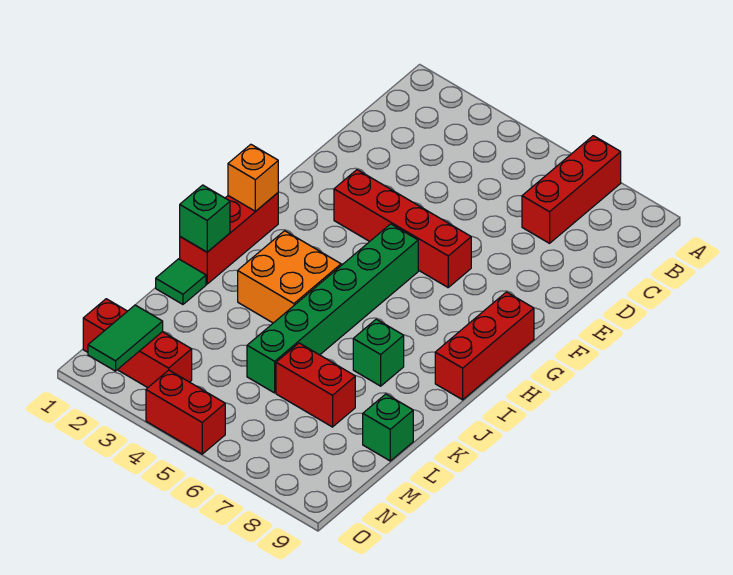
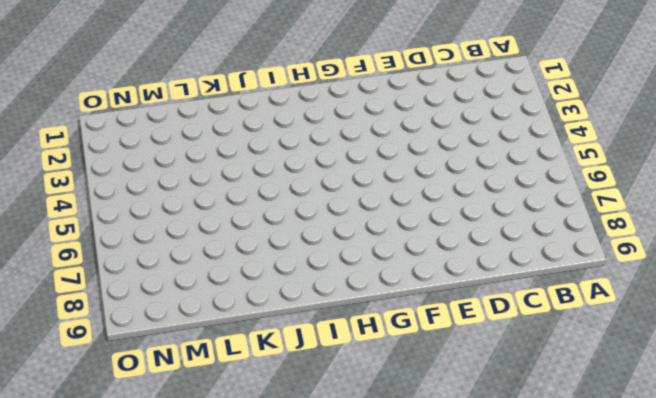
none -> red brick A7:C7 level 1
none -> red brick F3:F6 level 1
none -> green brick G5:L5 level 1

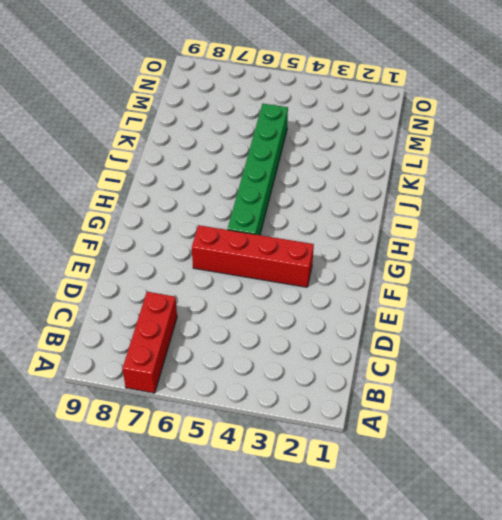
none -> red brick G9:I9 level 1
none -> red brick H1:J1 level 1
none -> orange brick I3:J4 level 1

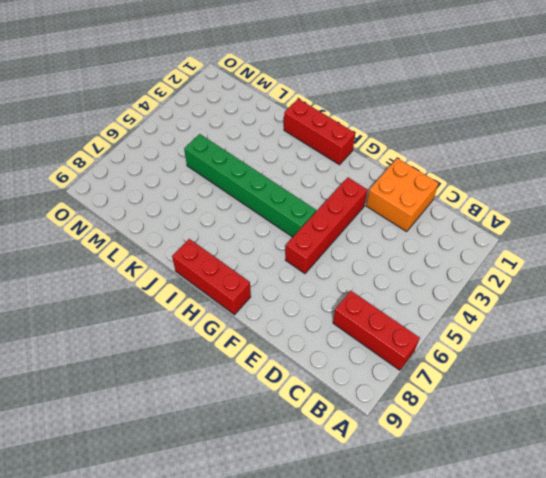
orange brick D1:E2 level 1 -> orange brick I3:J4 level 1
none -> green brick J7 level 1
none -> green tile K1 level 1
none -> red brick L6:L7 level 1

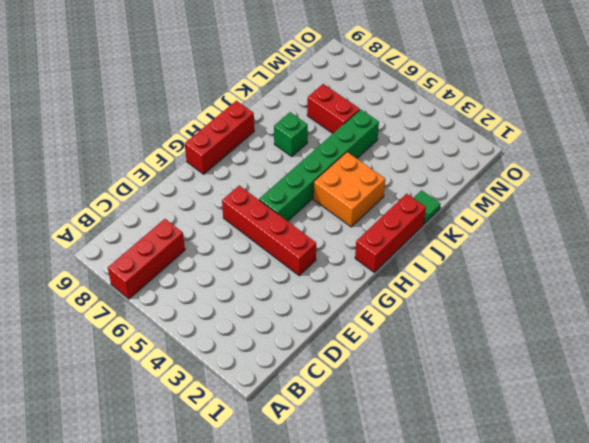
none -> green brick L9 level 1
none -> red brick N1:N3 level 1
none -> red brick O4:O5 level 1

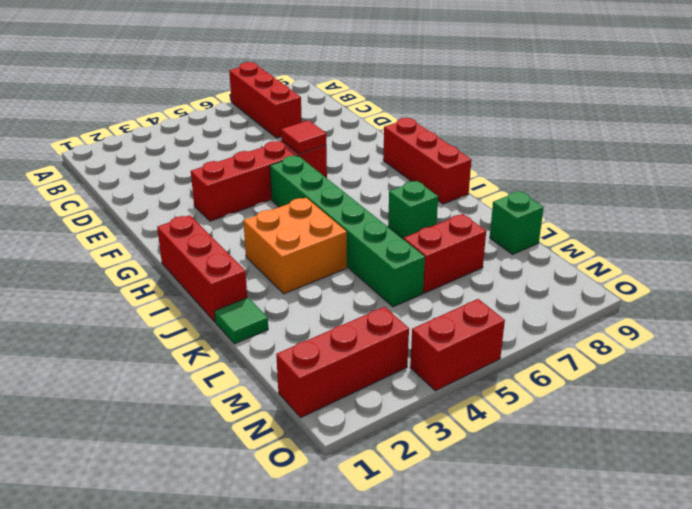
red tile F6 level 2 -> none
none -> orange brick H1 level 2
none -> green brick J1 level 2
none -> green tile N2:O2 level 2

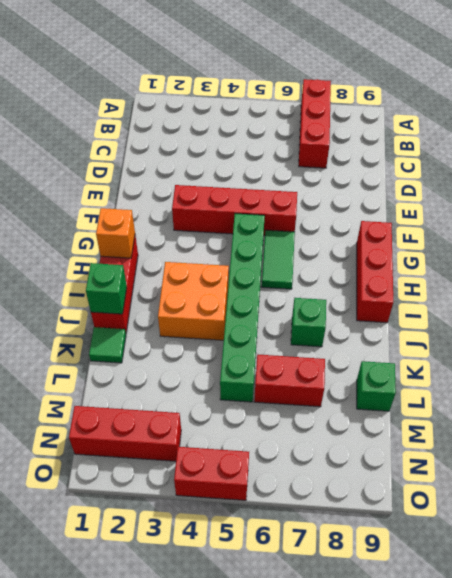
green tile G6:H6 level 1 -> green tile N2:O2 level 2

